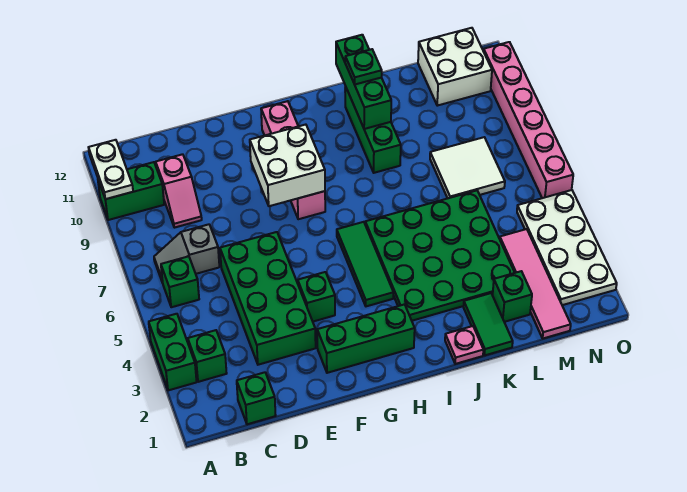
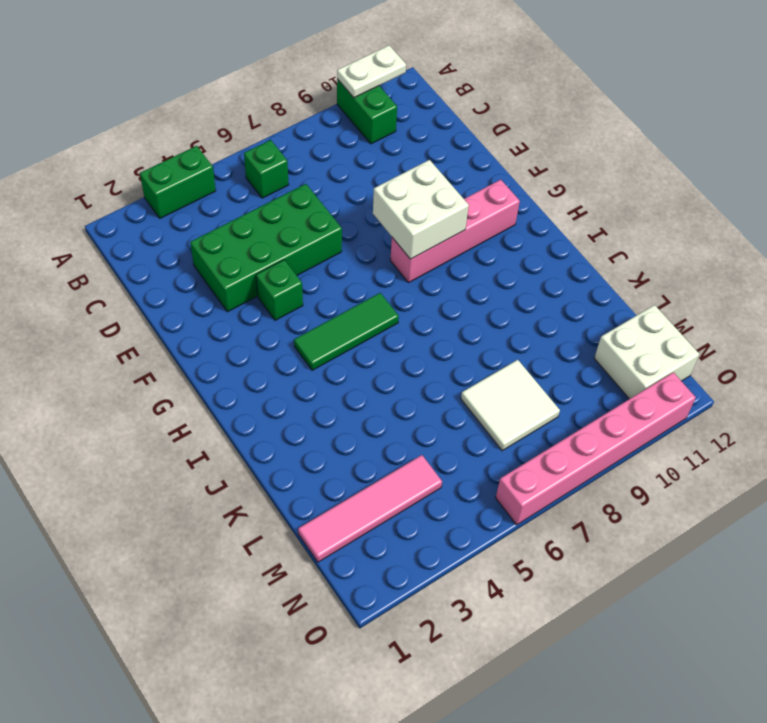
none -> green brick B3 level 1
none -> grey slope B7:C7 level 1 top C
none -> green brick C1 level 1

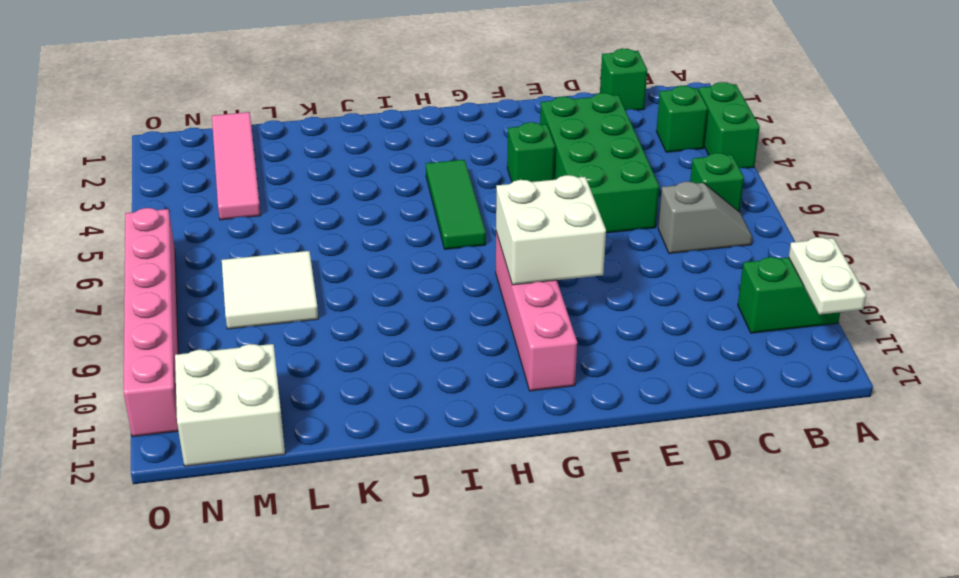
none -> pink slope C9:C10 level 1 top 10
none -> green brick F2:H2 level 1
none -> green plate I3:L6 level 1

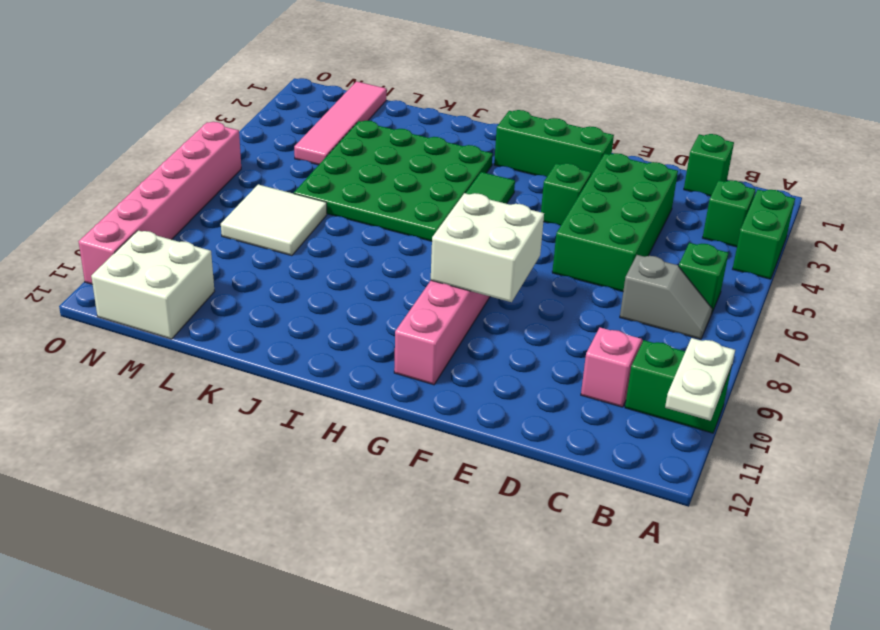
none -> pink plate J1 level 1
none -> green brick J9:J11 level 1
none -> green tile K1:K2 level 1

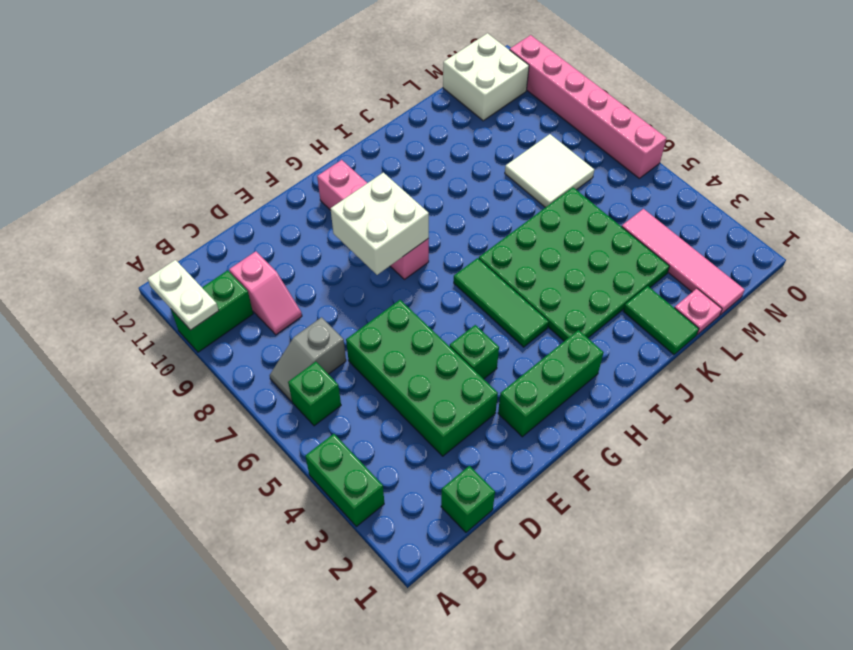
pink plate L1 level 1 -> pink plate J1 level 1
none -> green brick B3 level 1
none -> green brick J9:J11 level 1
none -> green brick L2 level 1

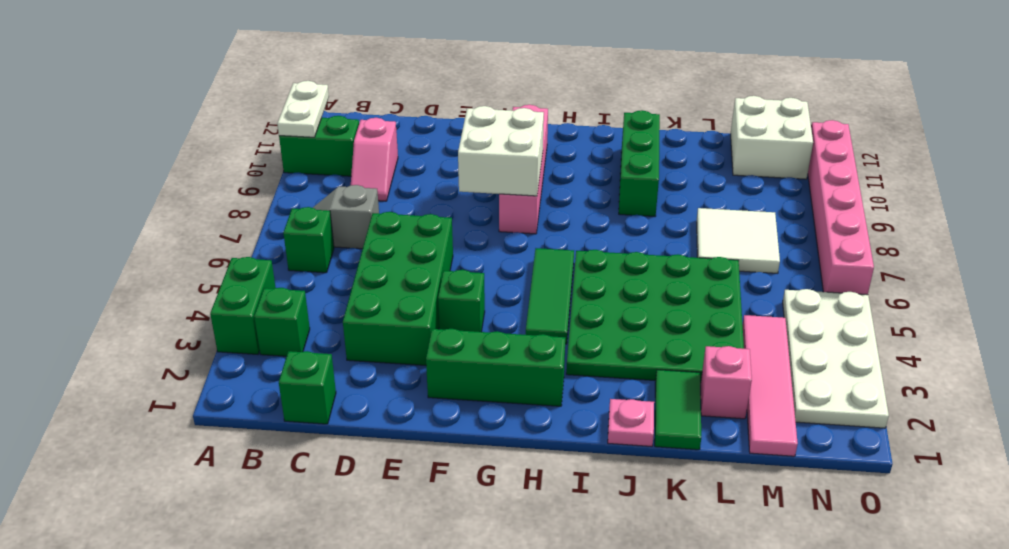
pink brick L2 level 1 -> green brick L2 level 1
none -> green brick J10:J12 level 2
none -> green plate J11 level 3

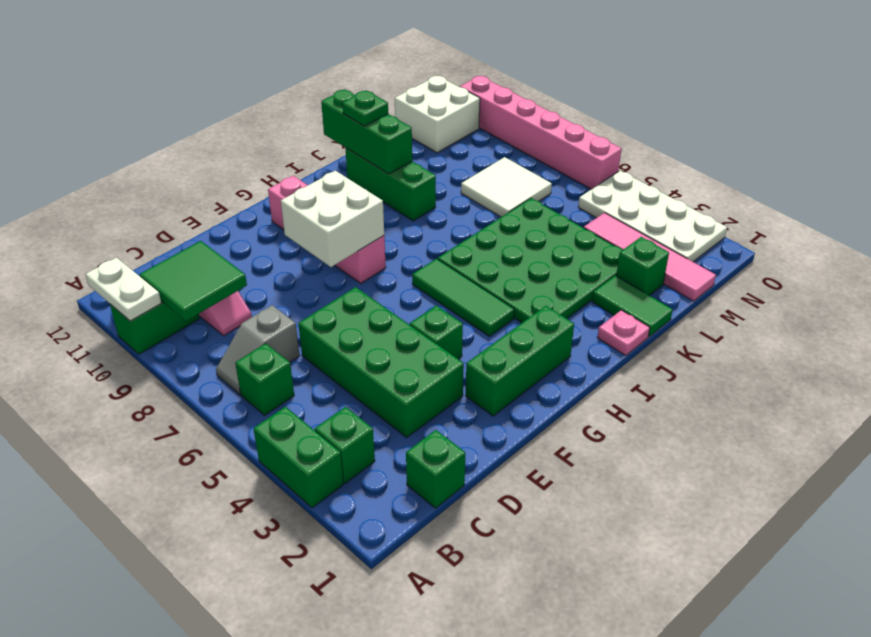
green tile B9:C10 level 2 -> none

